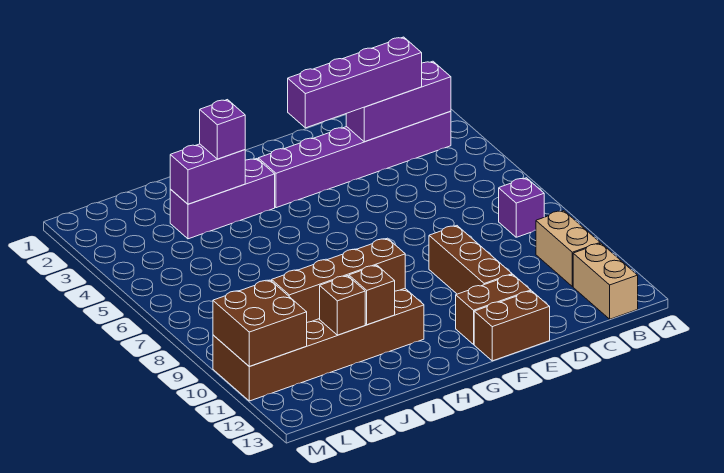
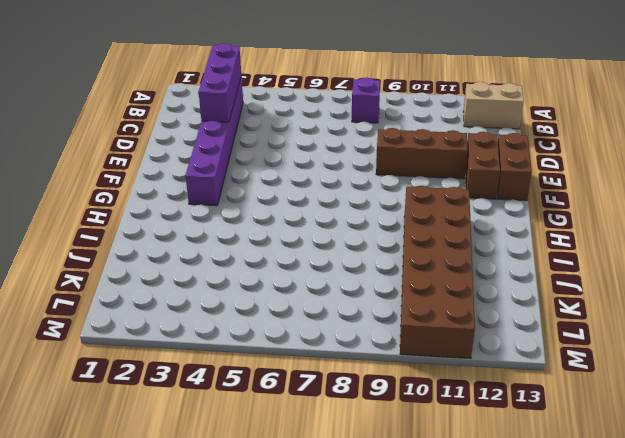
none -> tan brick B10:B11 level 1
none -> purple brick H3:J3 level 1
none -> brown brick H10:K10 level 2

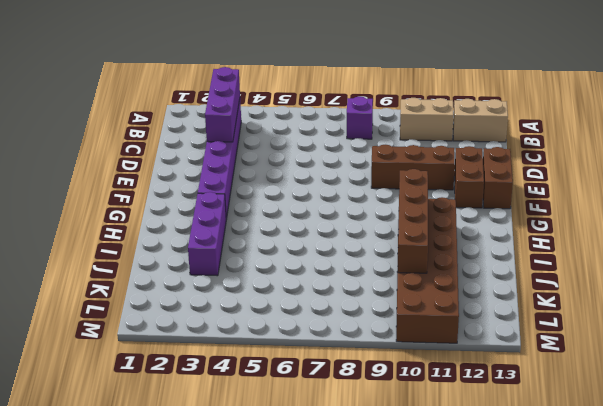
none -> purple brick I3:J3 level 2
none -> brown brick I11 level 2
none -> brown brick J11 level 2

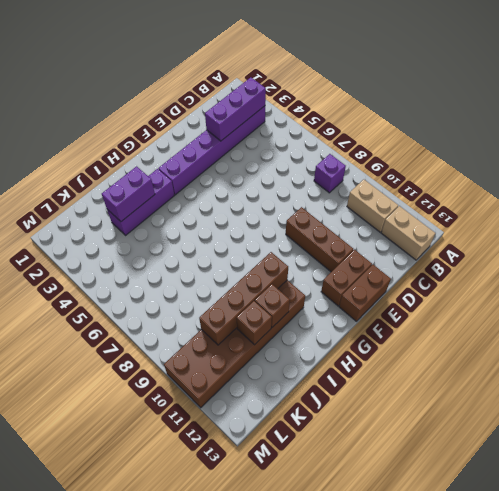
none -> brown brick L10:M11 level 2
none -> purple brick C3:F3 level 3
none -> purple brick I3 level 3

